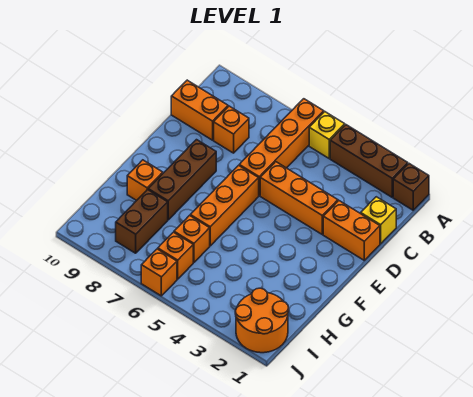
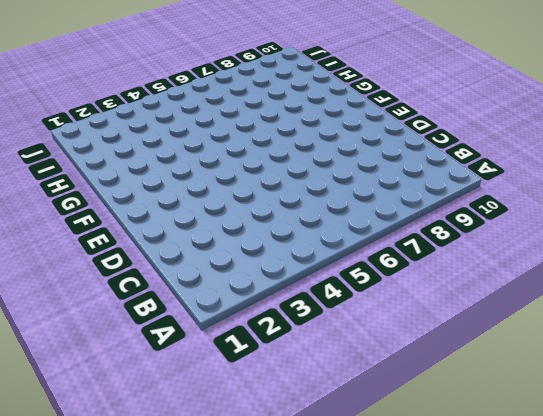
none -> brown brick A1 level 1
none -> brown brick A2:A4 level 1
none -> yellow brick A5 level 1

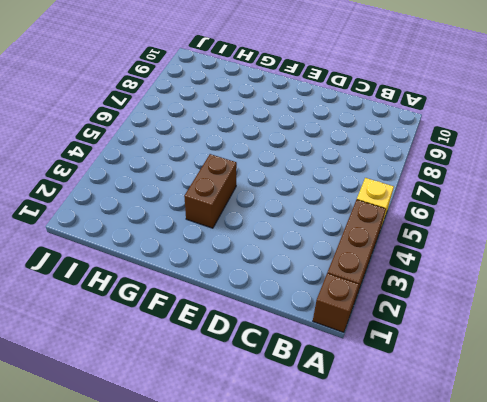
brown brick F3:F4 level 1 -> brown brick H8:I8 level 1
none -> orange brick A6:D6 level 1
none -> yellow brick C1 level 1
none -> orange brick C8 level 1

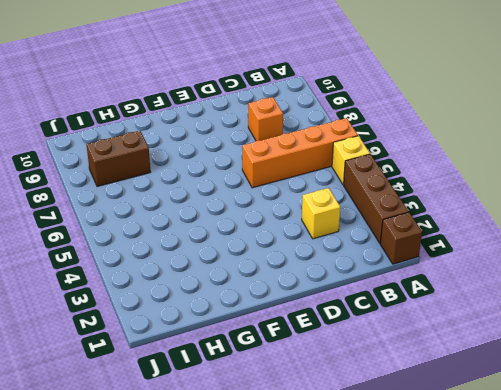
yellow brick C3 level 1 -> yellow brick C1 level 1
none -> orange brick C9:C10 level 1
none -> orange brick D1:D2 level 1
none -> orange brick D3:D5 level 1

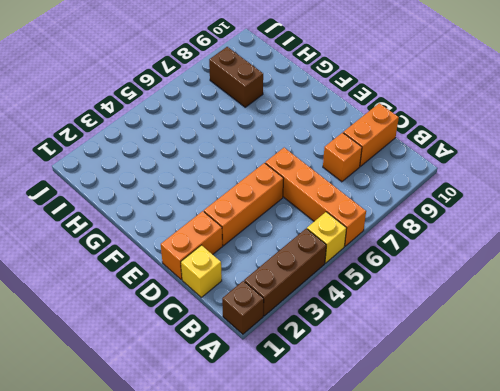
none -> orange brick E6:G6 level 1
none -> brown brick E8:G8 level 1
none -> orange brick G9 level 1

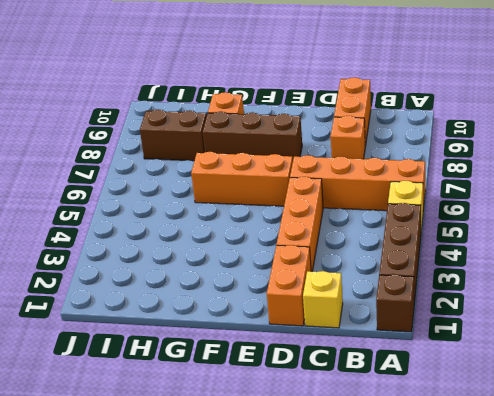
none -> orange brick H6 level 1
none -> orange round brick I1:J2 level 1
none -> orange brick I6 level 1

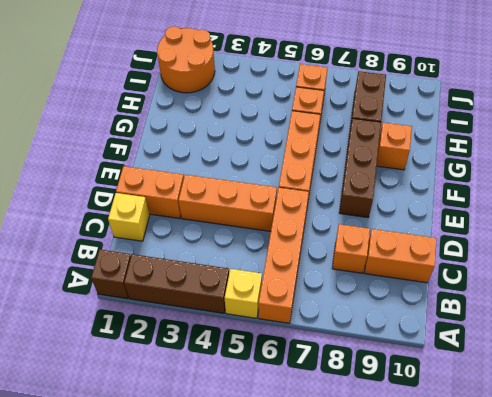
none -> orange brick J6 level 1

